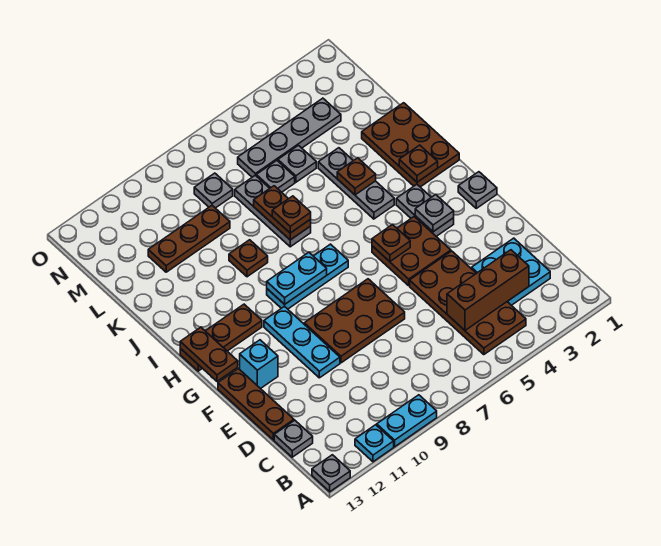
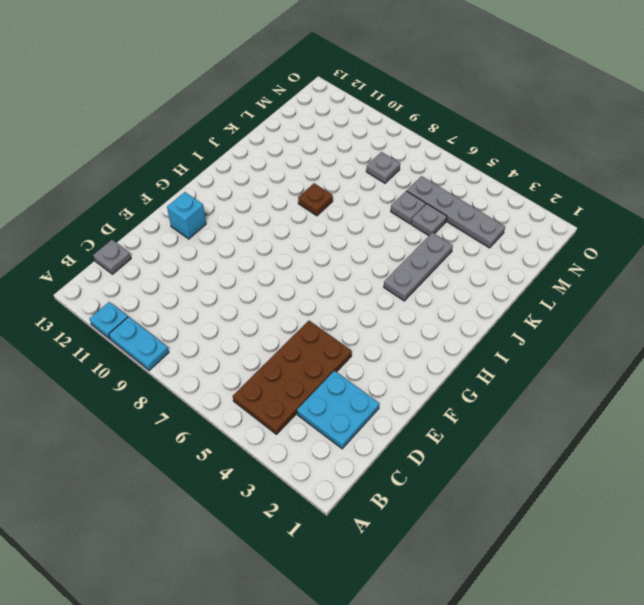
none -> grey plate A13 level 1
none -> brown plate D13:F13 level 1
none -> brown plate E7:F9 level 1
none -> cyan plate E10:G10 level 1

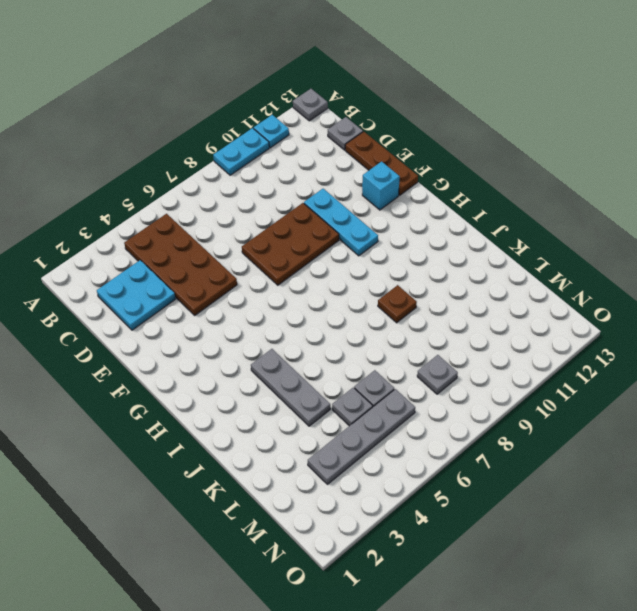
none -> brown plate F4:G5 level 1
none -> grey plate G1 level 1
none -> grey plate G3:H3 level 1
none -> cyan plate H7:H9 level 1

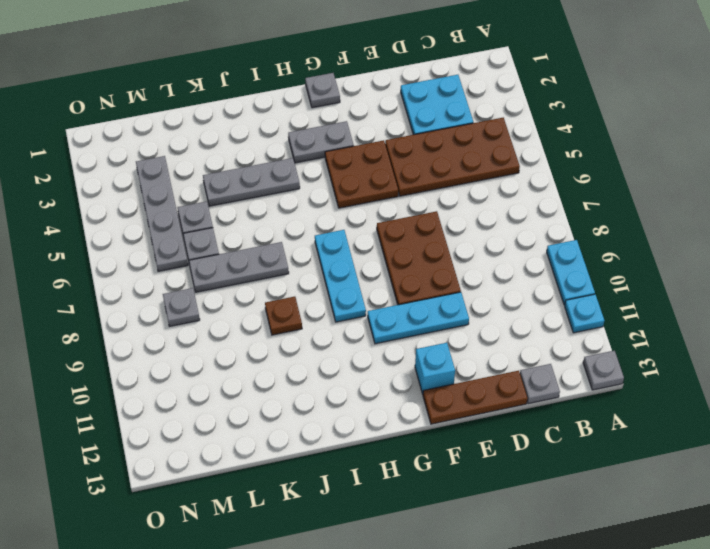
none -> brown plate H11:H13 level 1
none -> brown plate I1:K2 level 1
none -> brown plate L9:L11 level 1
none -> brown brick C3:C5 level 2

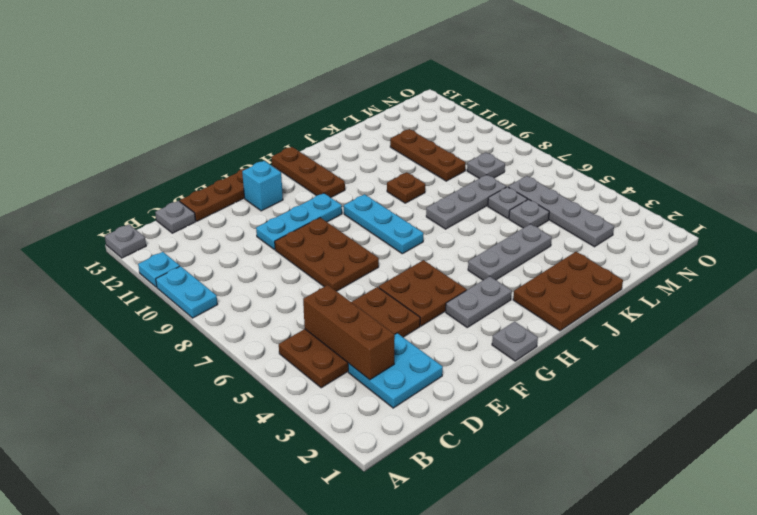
none -> grey plate G3 level 2
none -> brown plate G5 level 2
none -> brown plate G13:H13 level 2
none -> cyan plate H8:H9 level 2

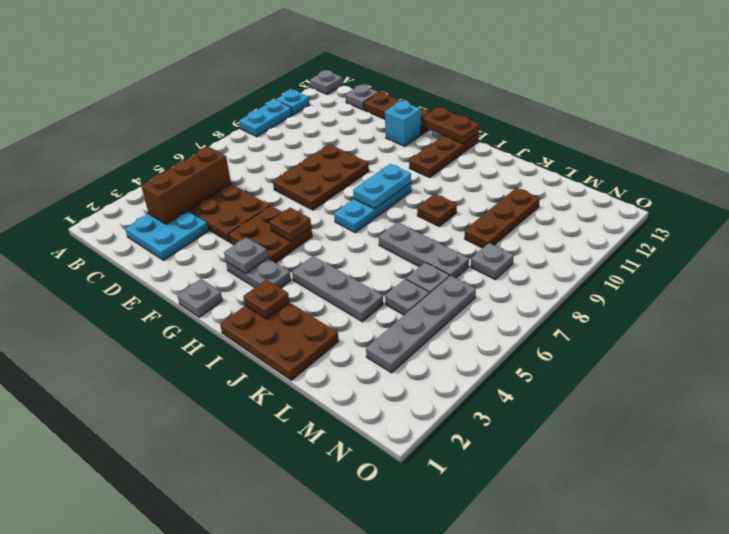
none -> cyan plate E10:G10 level 1
none -> brown plate J4 level 2
none -> brown plate J7:K7 level 2
none -> brown plate J7 level 3

